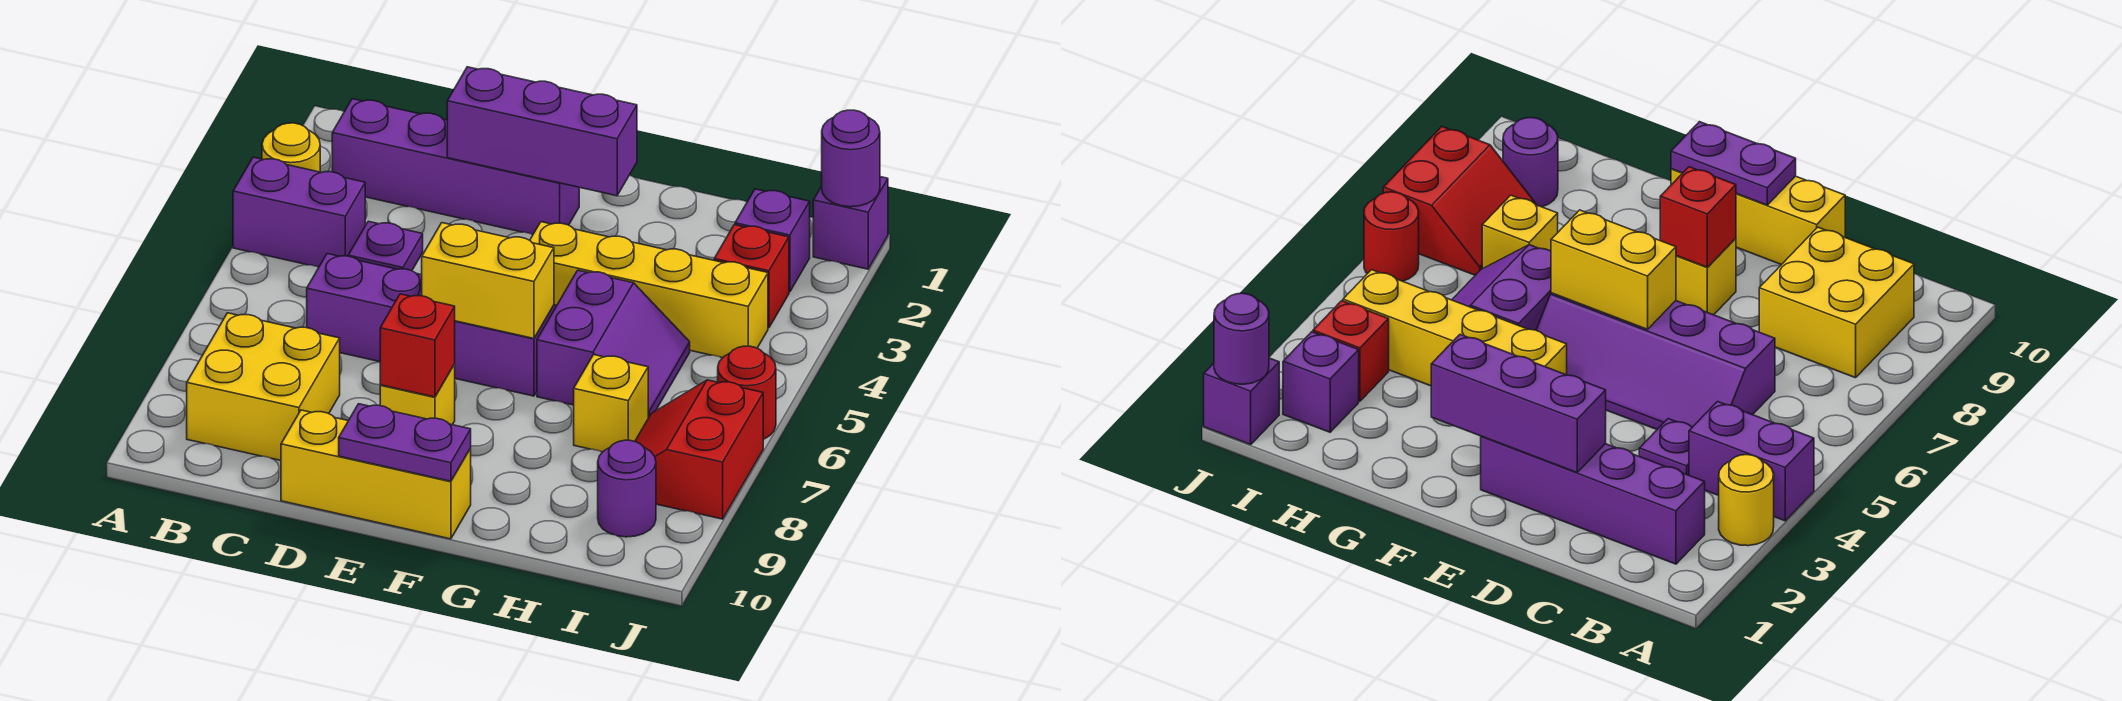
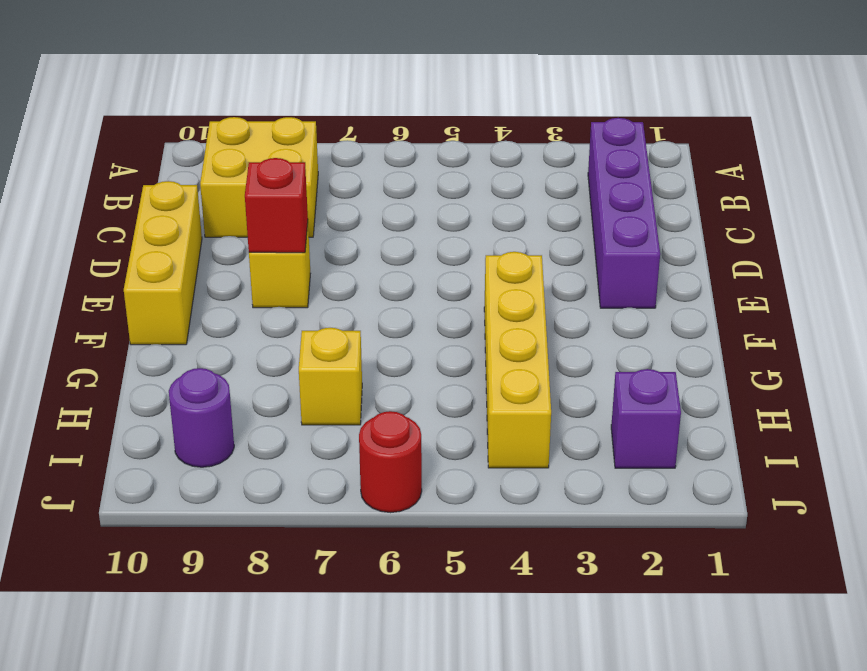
none -> yellow round brick A3 level 1
none -> purple brick A4:B4 level 1
none -> purple plate C4 level 1

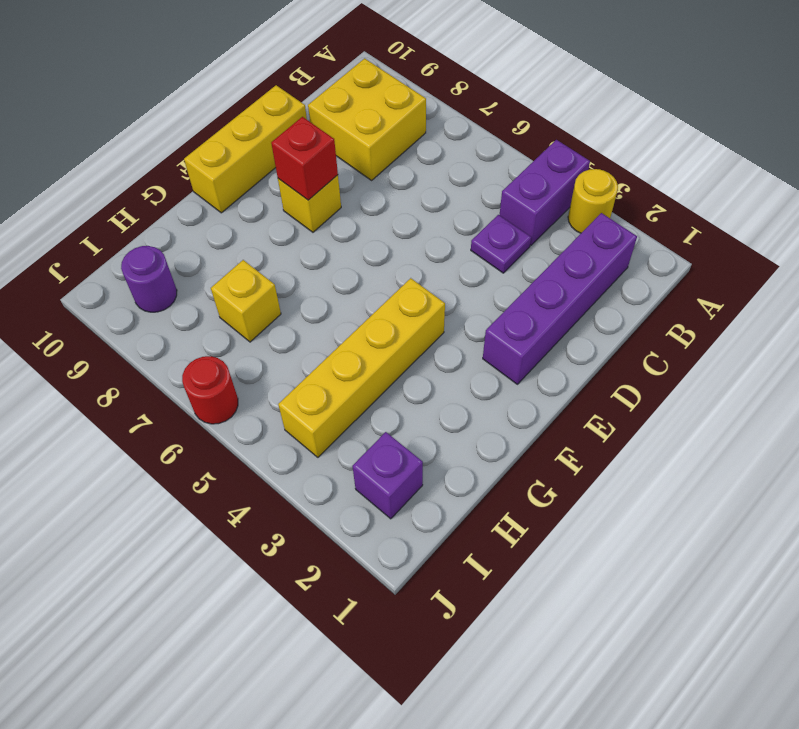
none -> purple slope C5:F6 level 1 top 6
none -> purple slope G5:H6 level 1 top G
none -> red brick I3 level 1

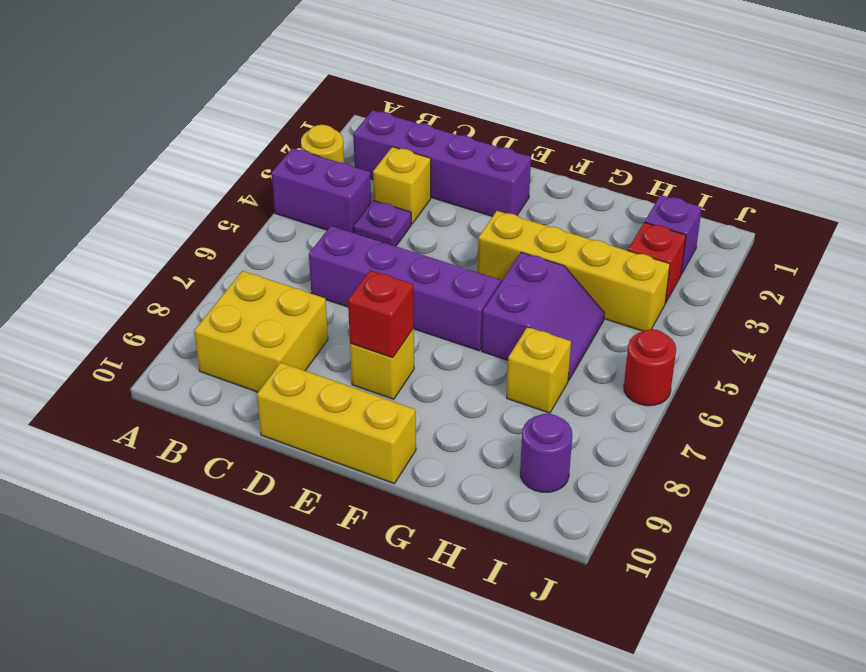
yellow brick C3 level 1 -> none
none -> red slope I7:J8 level 1 top J
none -> purple brick J1 level 1
none -> purple brick D2:F2 level 2

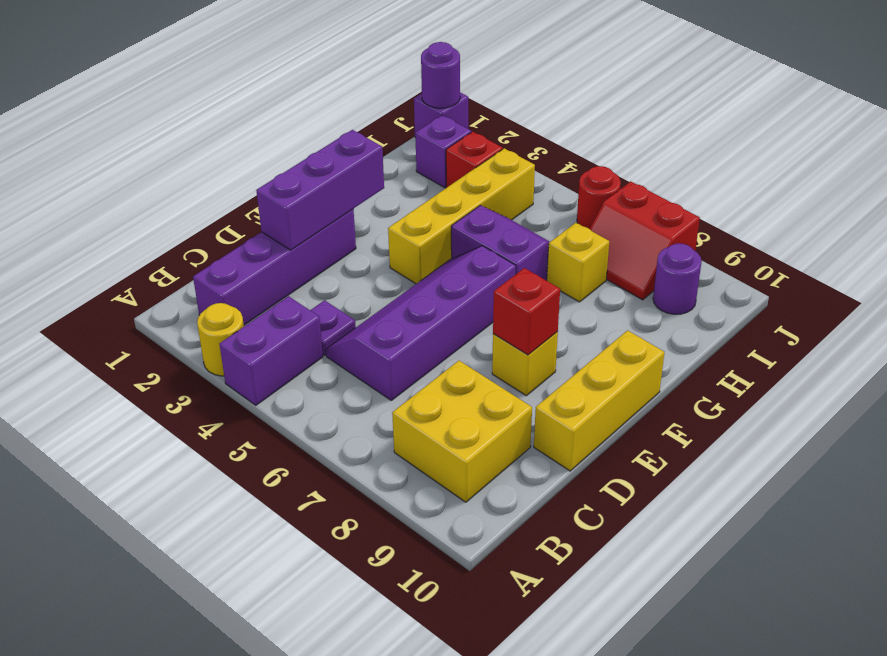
none -> yellow brick E6:F6 level 2
none -> purple plate E10:F10 level 2

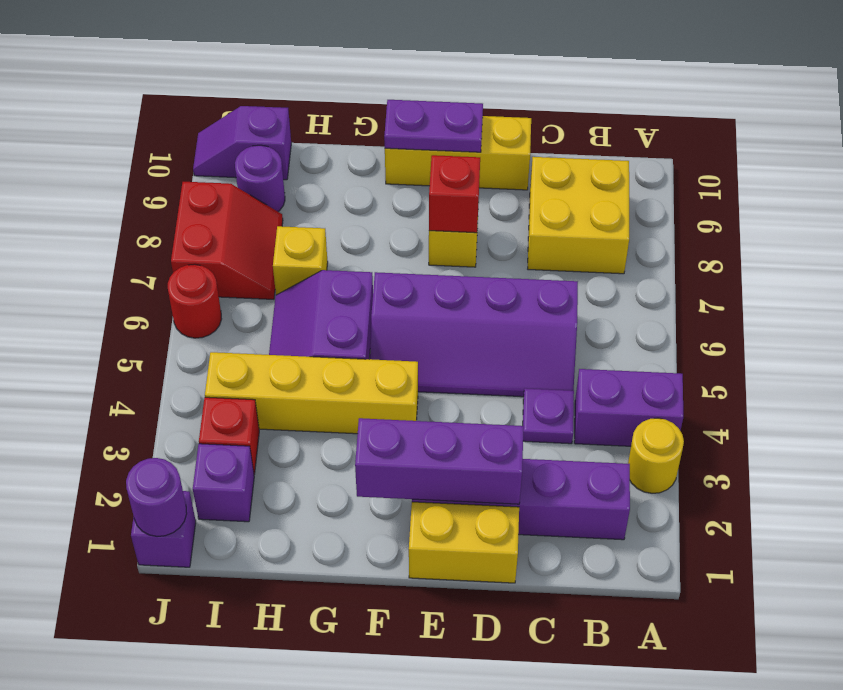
yellow brick D1:E1 level 1 -> yellow brick E6:F6 level 2
purple slope I10:J10 level 1 top I -> none

